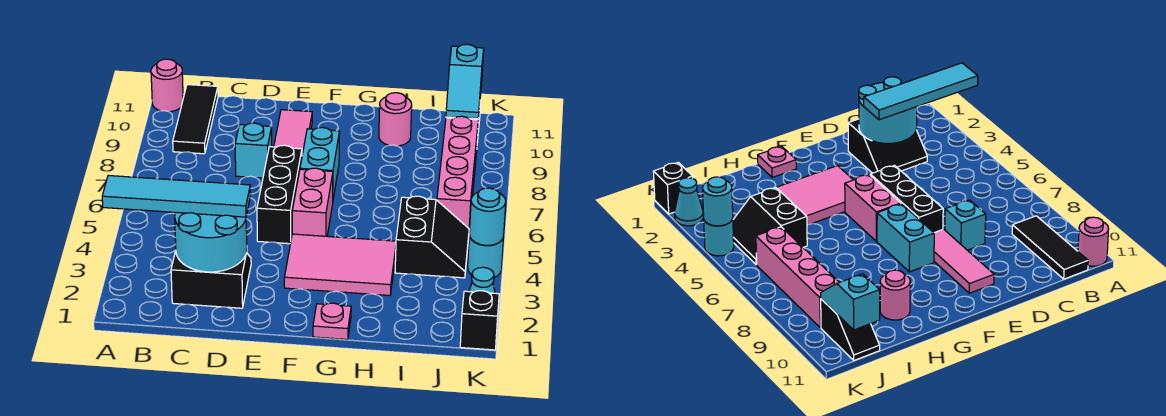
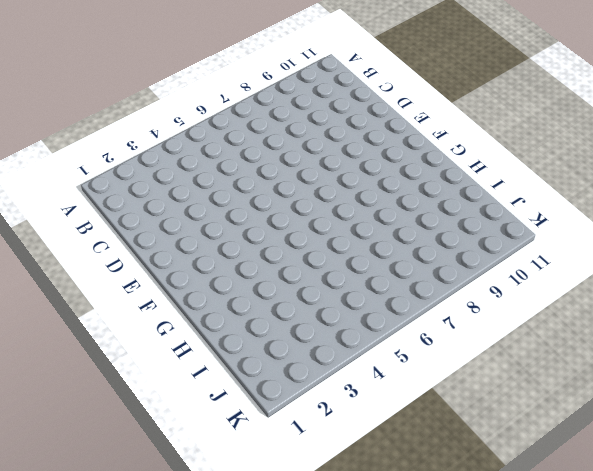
none -> pink round brick A11 level 1
none -> black tile B9:B11 level 1
none -> black slope C2:D3 level 1 top 2

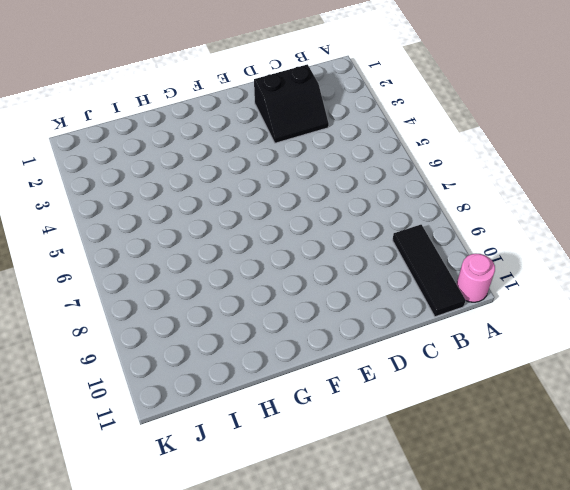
none -> cyan brick D8 level 1
none -> black brick E5:E7 level 1
none -> pink tile E8:E10 level 1

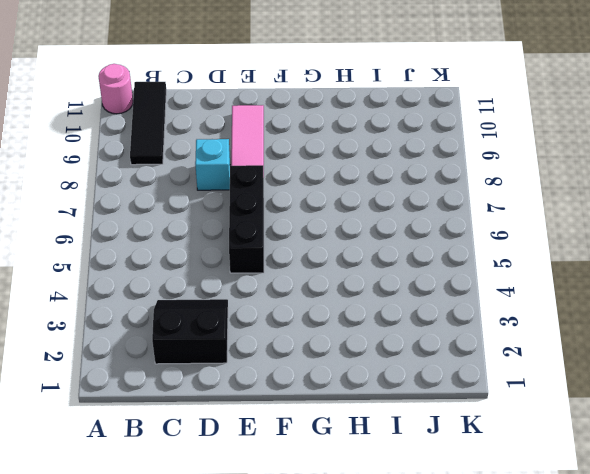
none -> pink tile F3:H4 level 1
none -> pink brick F5:F6 level 1
none -> cyan brick F7:F8 level 1

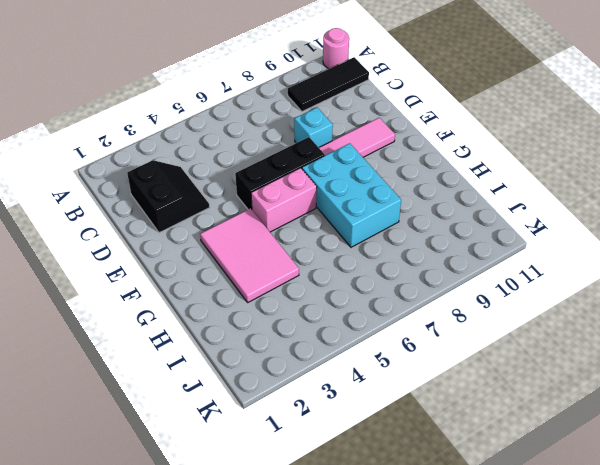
cyan brick F7:H8 level 1 -> cyan brick F7:F8 level 1
none -> pink plate G1 level 1
none -> pink round brick H10 level 1
none -> black slope I4:J5 level 1 top I

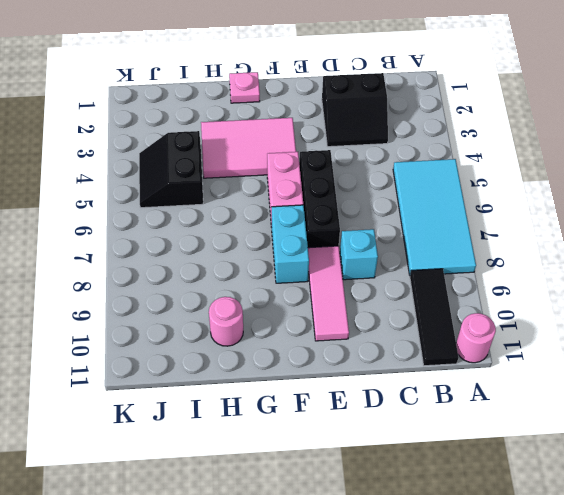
cyan tile A5:B8 level 1 -> none
none -> pink brick J6:J9 level 1
none -> black slope J10:J11 level 1 top 10
none -> black brick K1 level 1

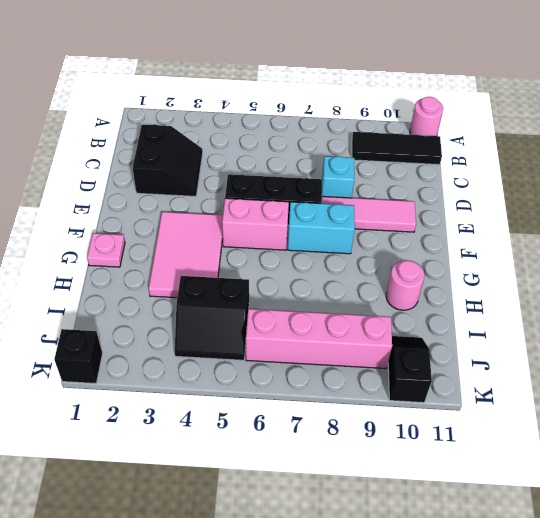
black slope J10:K10 level 1 top K -> black slope J10:J11 level 1 top 10
none -> cyan cone K2 level 1
none -> cyan round brick K4 level 1
none -> cyan round brick C2:D3 level 2

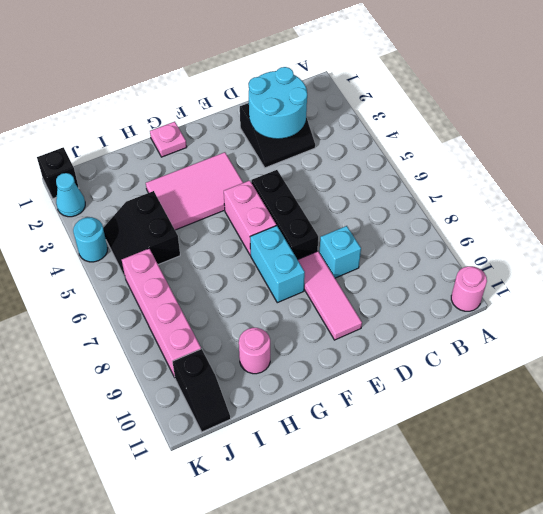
none -> black tile B9:B11 level 1
none -> cyan slope J10:J11 level 2 top 11
none -> cyan round brick K4 level 2

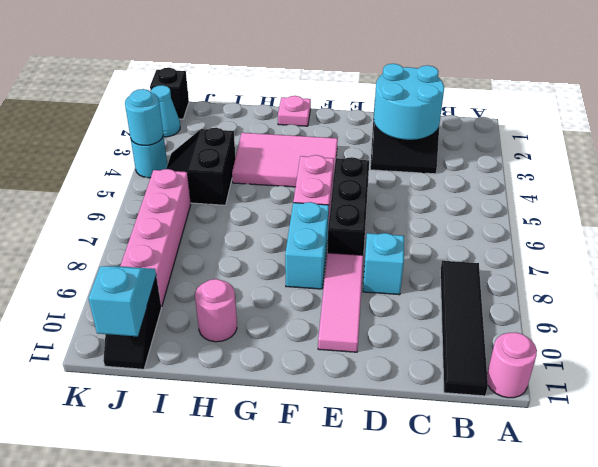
black tile B8:B11 level 1 -> black tile B9:B11 level 1
none -> cyan tile A3:D3 level 3

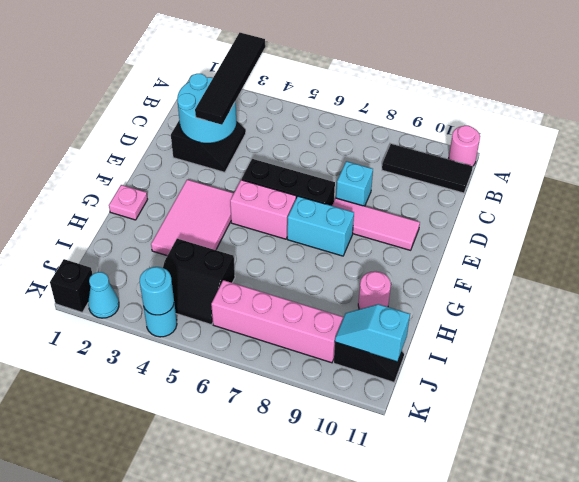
black tile A3:D3 level 3 -> cyan tile A3:D3 level 3

